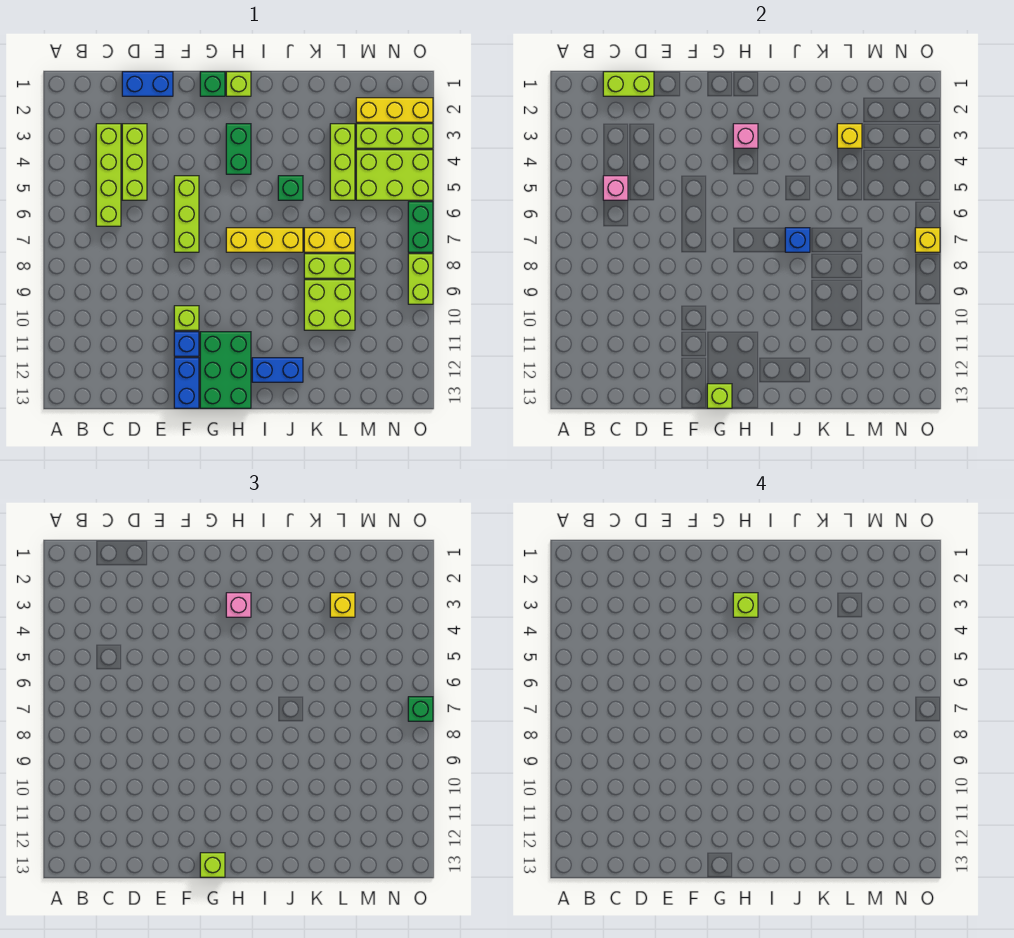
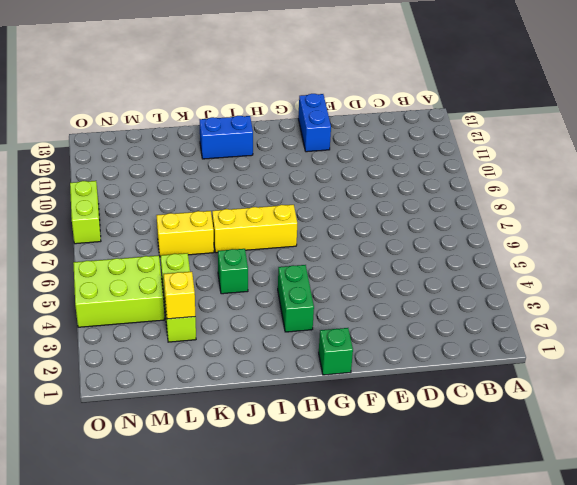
none -> lime brick C3:C6 level 1
none -> blue brick D1:E1 level 1
none -> lime brick D3:D5 level 1
none -> lime brick F5:F7 level 1

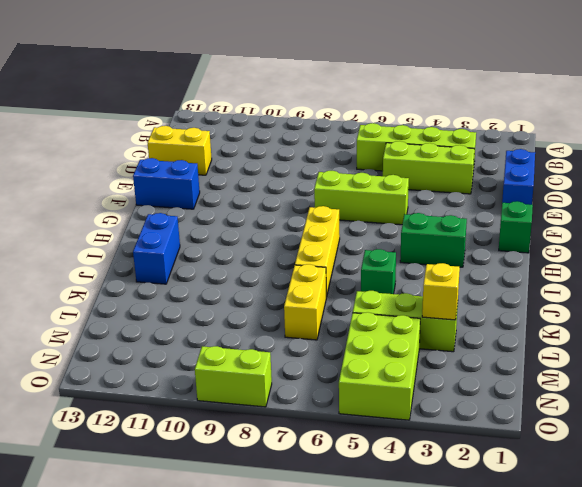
yellow brick D12:D13 level 1 -> none
none -> lime brick F10 level 1
none -> blue brick F11 level 1
none -> green brick G11:H13 level 1
none -> lime brick H1 level 1

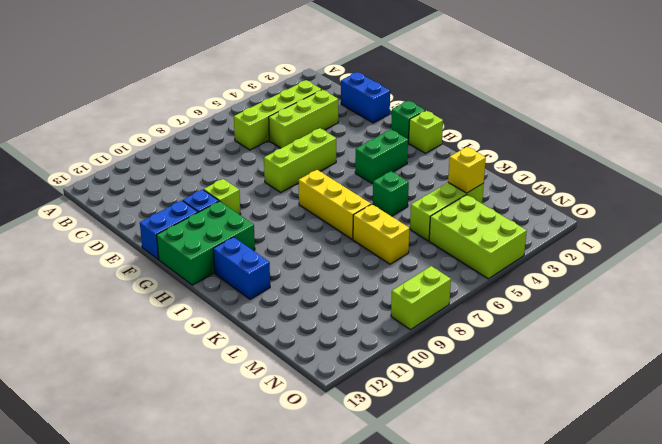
none -> lime brick K8:L8 level 1
none -> lime brick K9:L10 level 1
none -> yellow brick M2:O2 level 1
none -> lime brick M3:O3 level 1

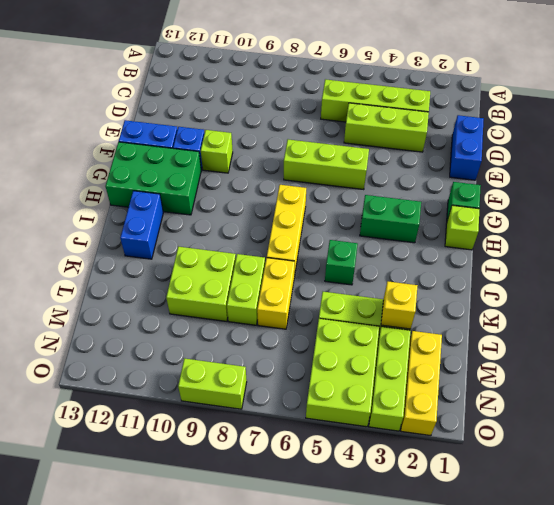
none -> green brick O6:O7 level 1
none -> lime brick C1:D1 level 2
none -> pink brick C5 level 2
none -> lime brick G13 level 2

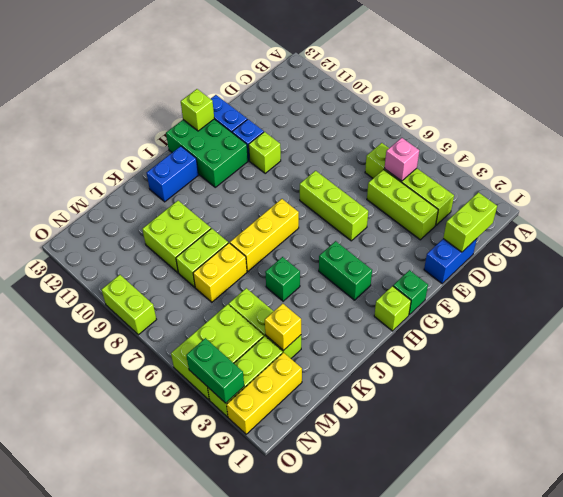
green brick O3:O4 level 2 -> green brick O6:O7 level 1
none -> pink brick H3 level 2
none -> blue brick J7 level 2
none -> yellow brick O7 level 2
none -> lime brick G13 level 3

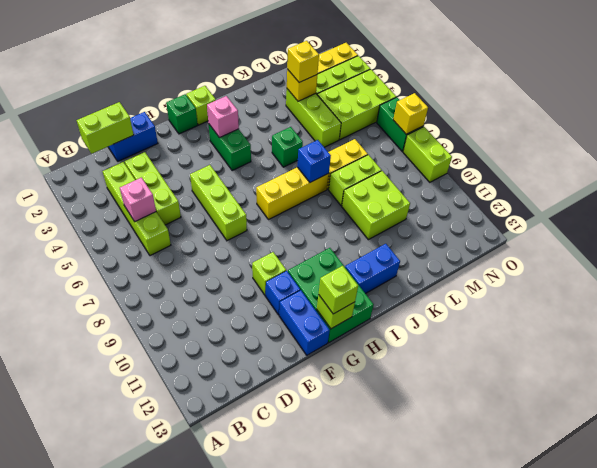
none -> pink brick H3 level 3
none -> green brick O7 level 3
none -> lime brick H3 level 4

